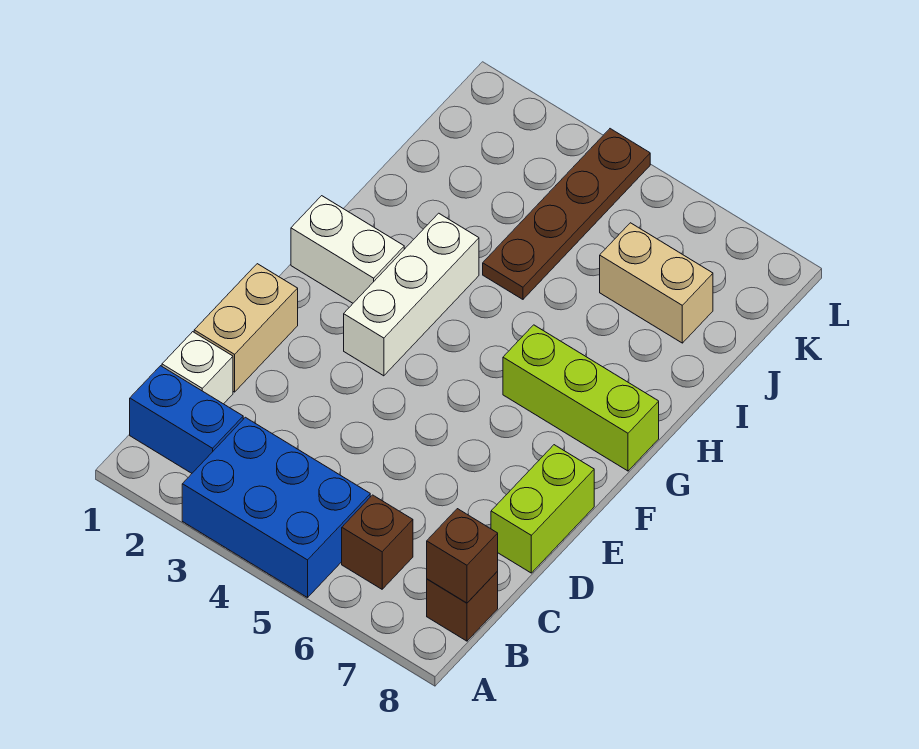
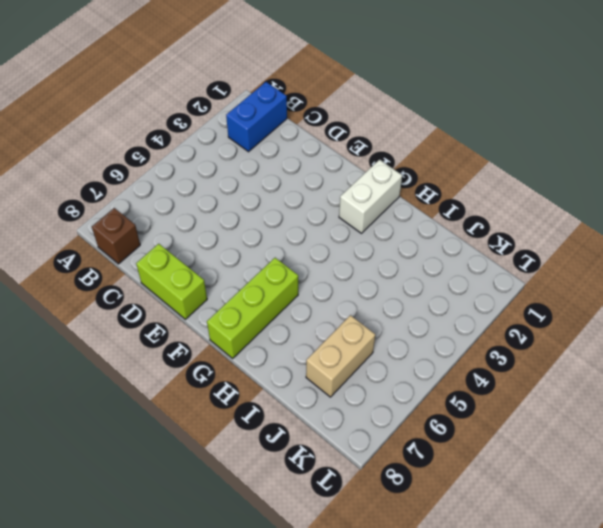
none -> blue brick A3:B5 level 1
none -> brown brick B6 level 1
none -> white brick C1 level 1

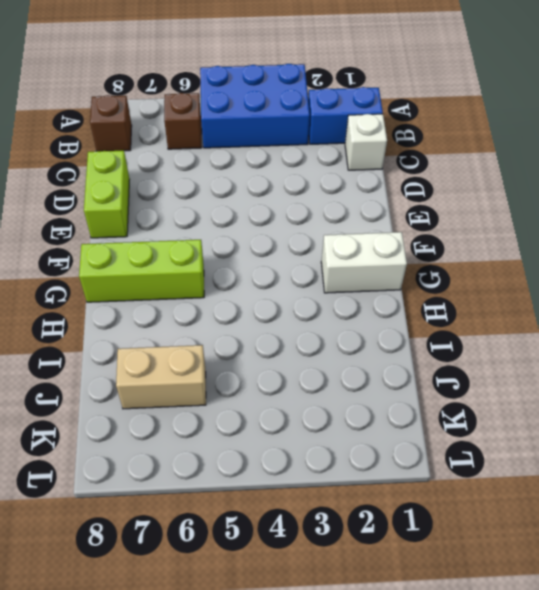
none -> tan brick D1:E1 level 1
none -> white brick F3:H3 level 1
none -> brown plate I4:L4 level 1

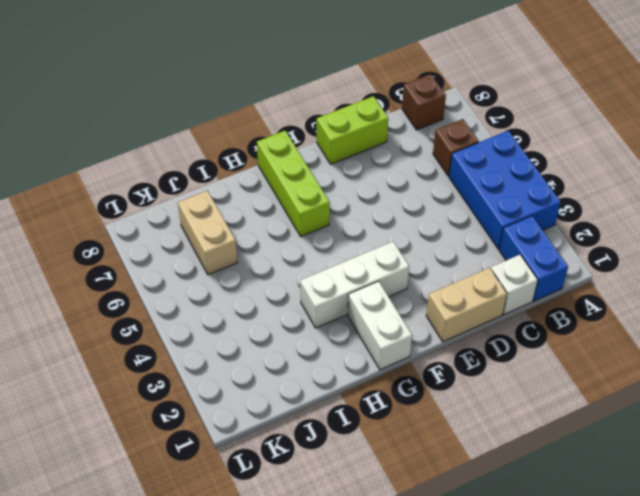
none -> brown plate I4:L4 level 1
none -> brown brick B8 level 2

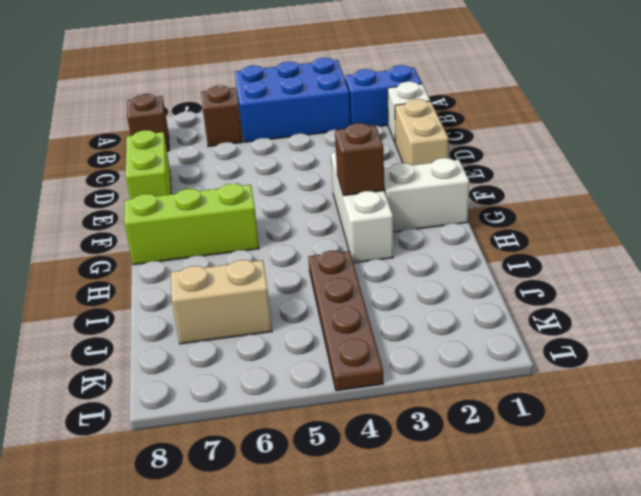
brown brick G3 level 2 -> brown brick B8 level 2

